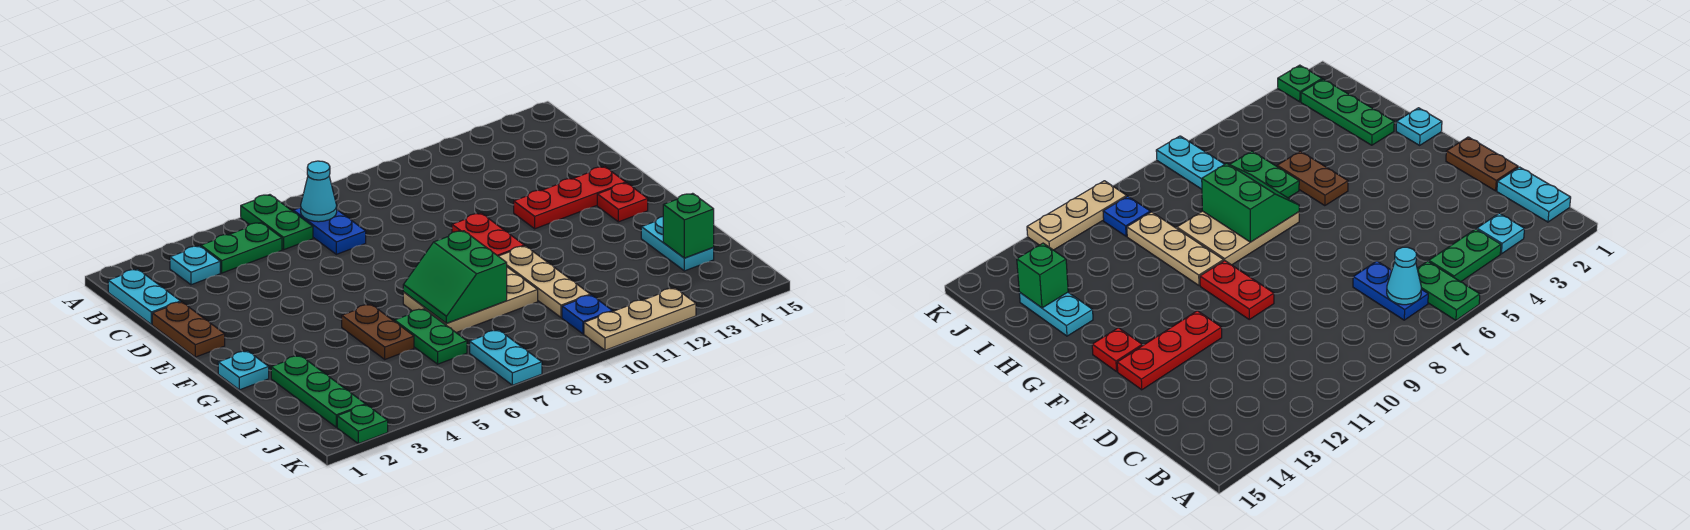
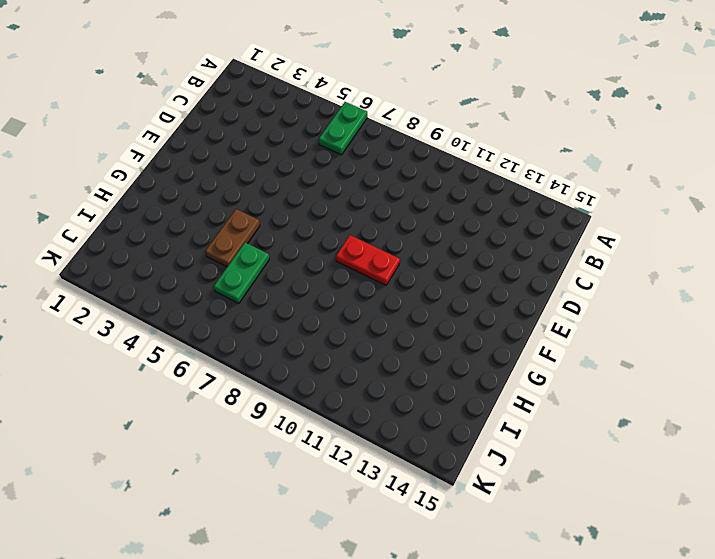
red plate F9:F10 level 1 -> red plate E10:F10 level 1
none -> cyan plate B1:C1 level 1
none -> cyan plate B3 level 1
none -> green plate B4:B5 level 1

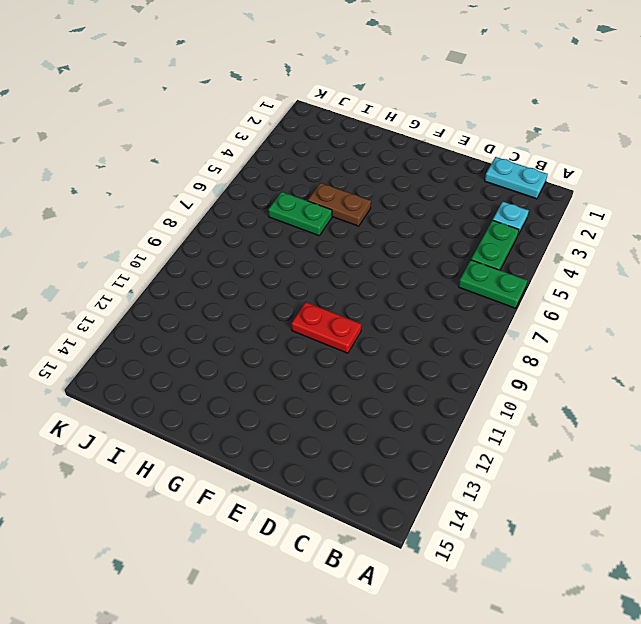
none -> blue plate B7:C7 level 1
none -> brown plate D1:E1 level 1
none -> red plate E12:E14 level 1

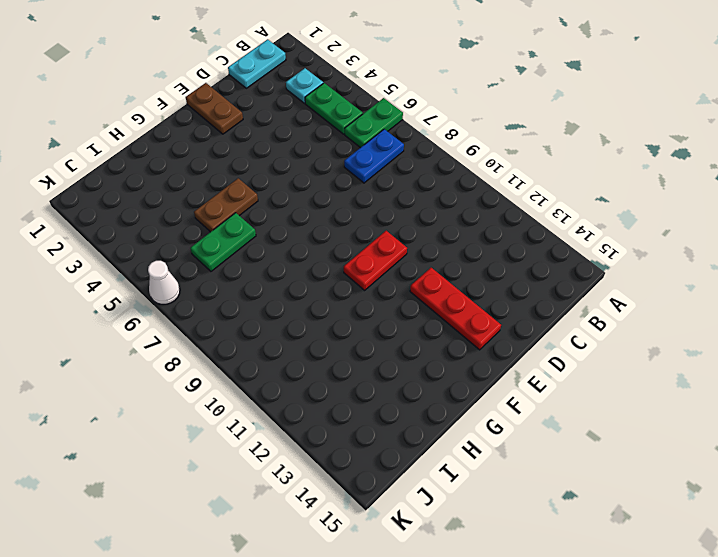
brown plate E1:E2 level 1 -> brown plate D1:E1 level 1
white cone K6 level 1 -> none
none -> red plate F14 level 1
none -> cyan plate G1 level 1
none -> tan plate G7:H9 level 1

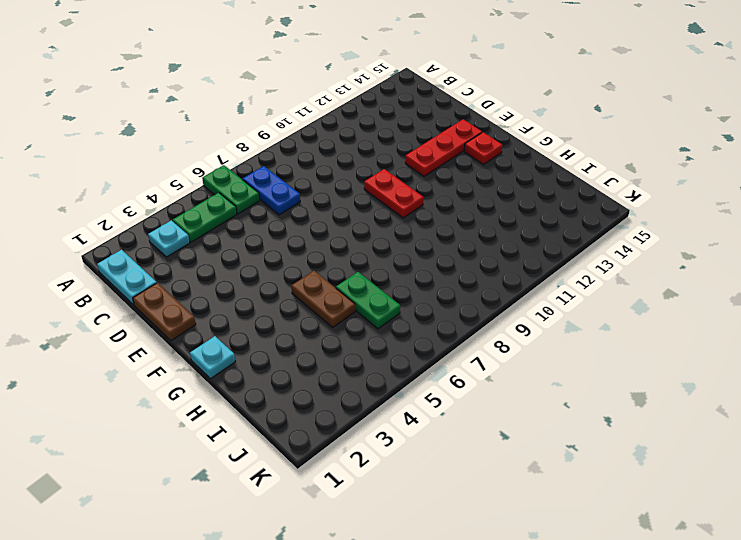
none -> tan plate G7:H9 level 1
none -> tan plate G10:I10 level 1
none -> green plate H2:J2 level 1

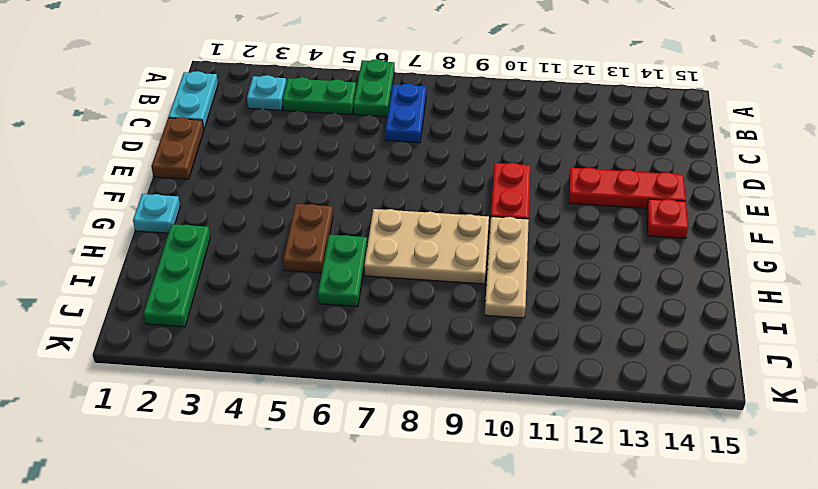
none -> cyan plate H14:I14 level 1
none -> cyan plate J7:K7 level 1
none -> blue plate J10 level 1

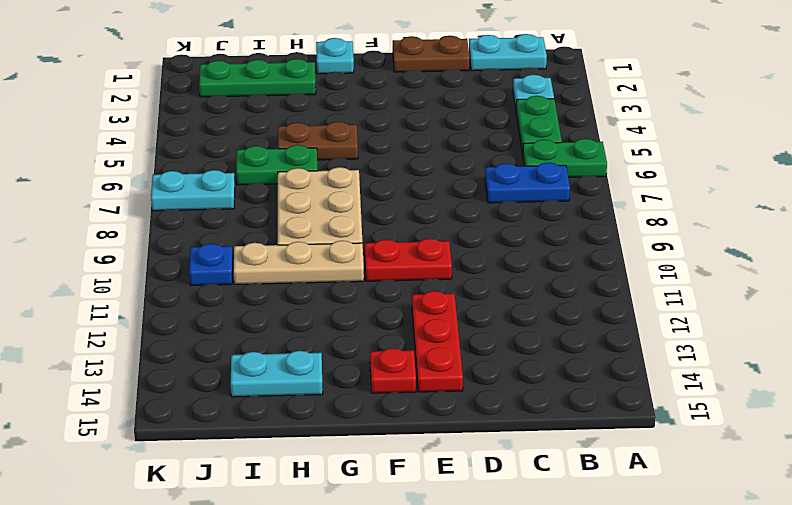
none -> green plate K2 level 1
none -> tan plate K10:K12 level 1
none -> cyan cone B7 level 2

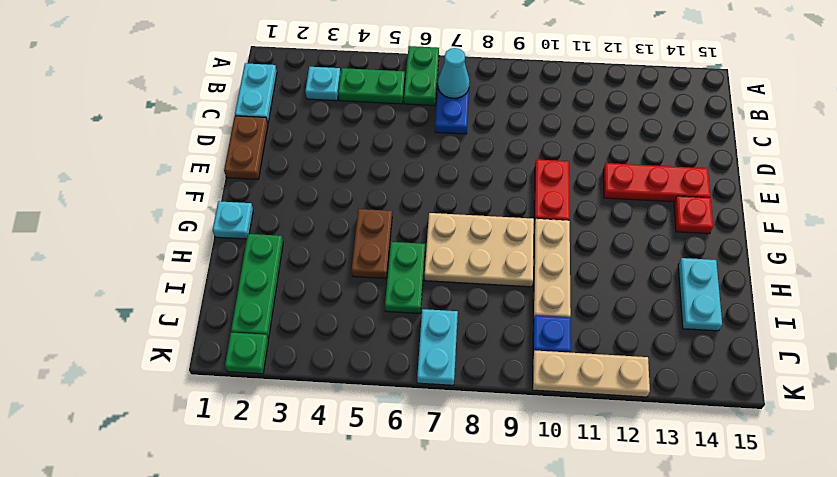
none -> green slope G7:H8 level 2 top 8
none -> green brick I14 level 2

